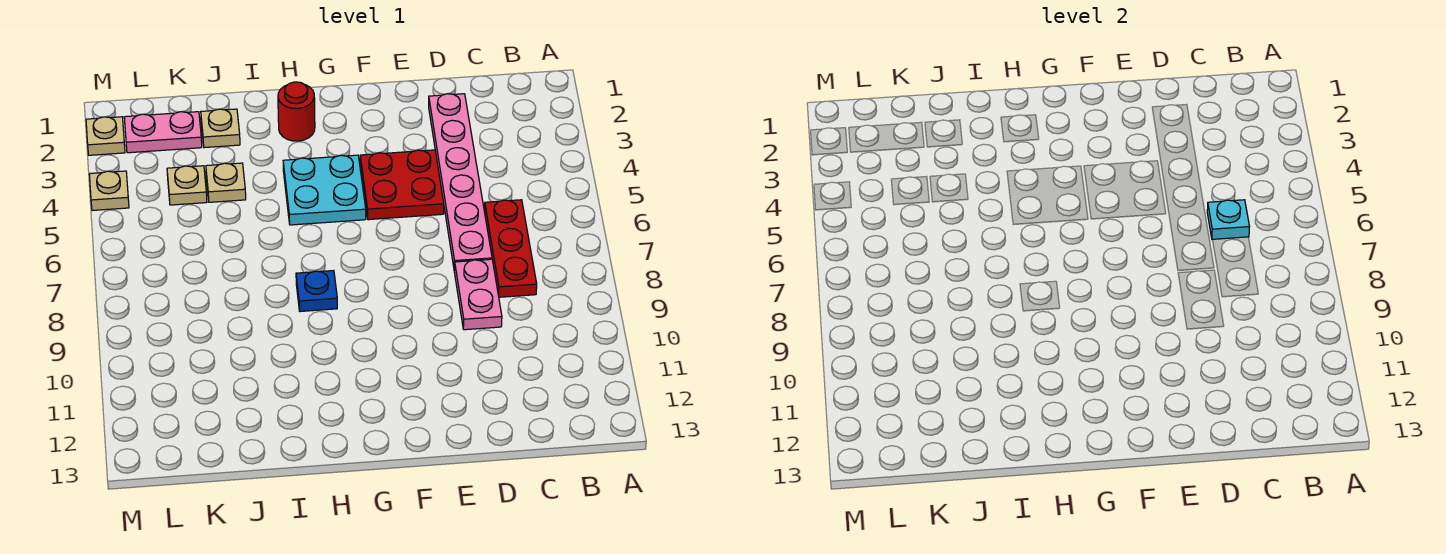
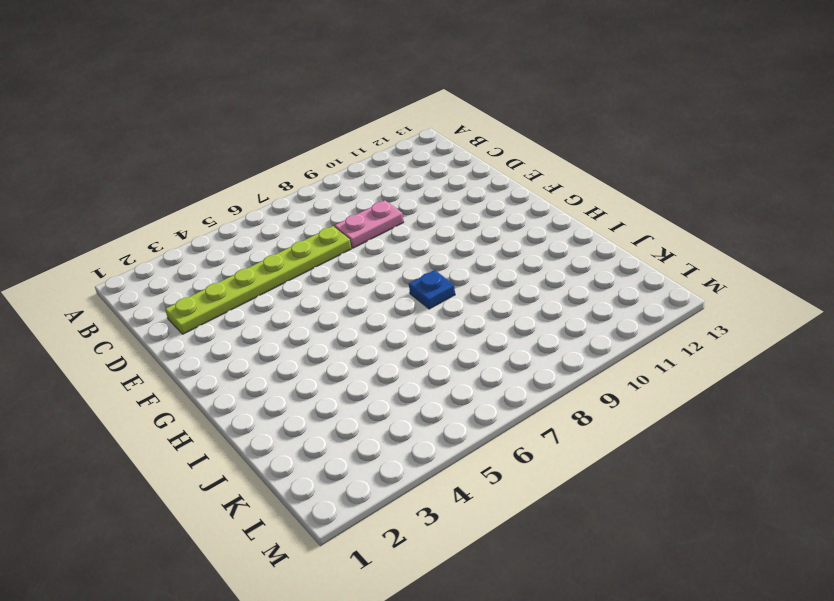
lime plate D2:D7 level 1 -> pink plate D2:D7 level 1
none -> red plate C6:C8 level 1
none -> red plate E4:F5 level 1
none -> cyan plate G4:H5 level 1

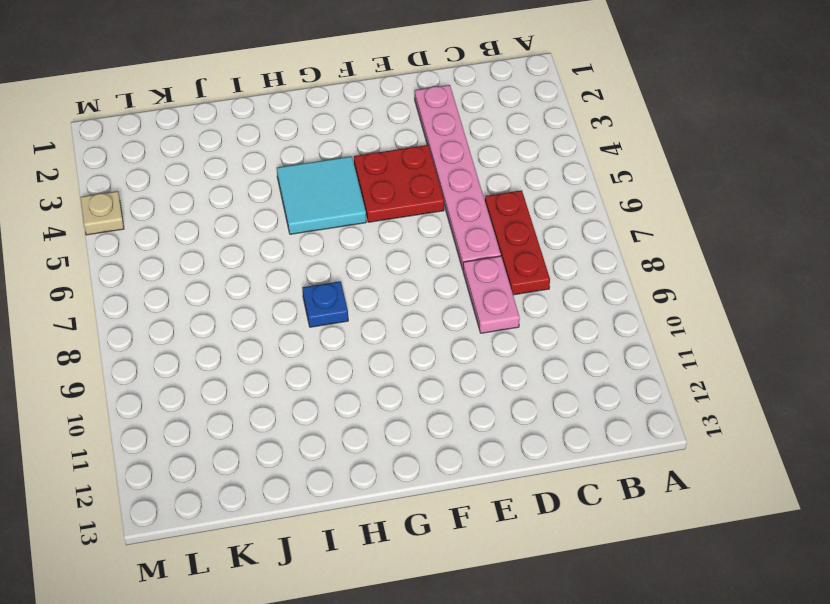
cyan tile G4:H5 level 1 -> cyan plate G4:H5 level 1
none -> red round brick H2 level 1
none -> tan plate J2 level 1
none -> tan plate J4 level 1

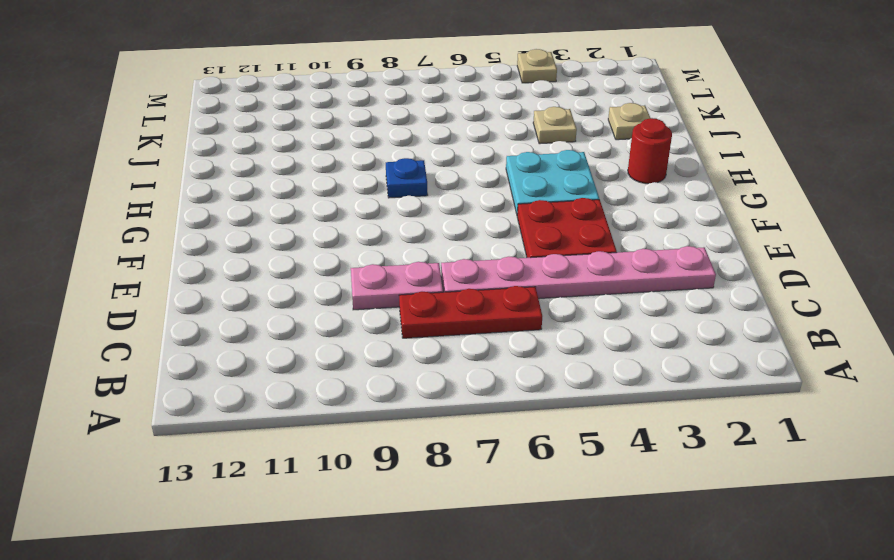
none -> pink plate K2:L2 level 1
none -> tan plate K4 level 1
none -> tan plate M2 level 1

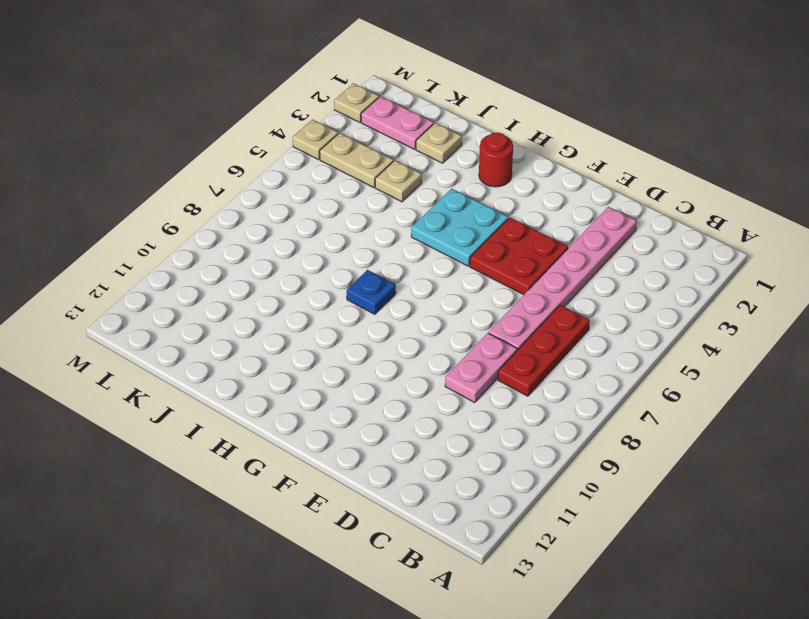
tan plate K4:L4 level 1 -> tan plate K4 level 1
none -> cyan plate C6 level 2

